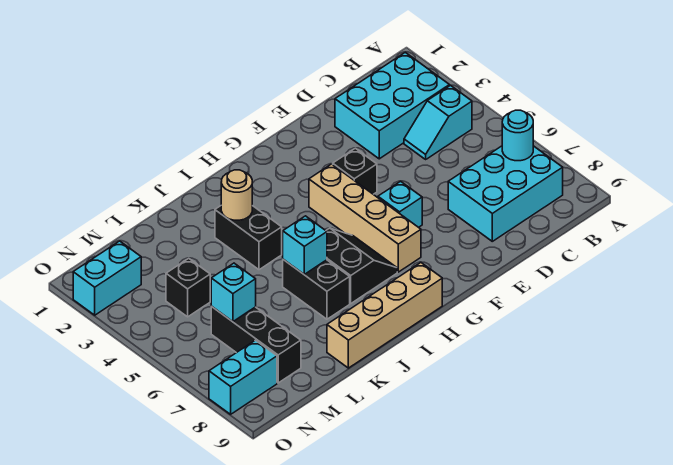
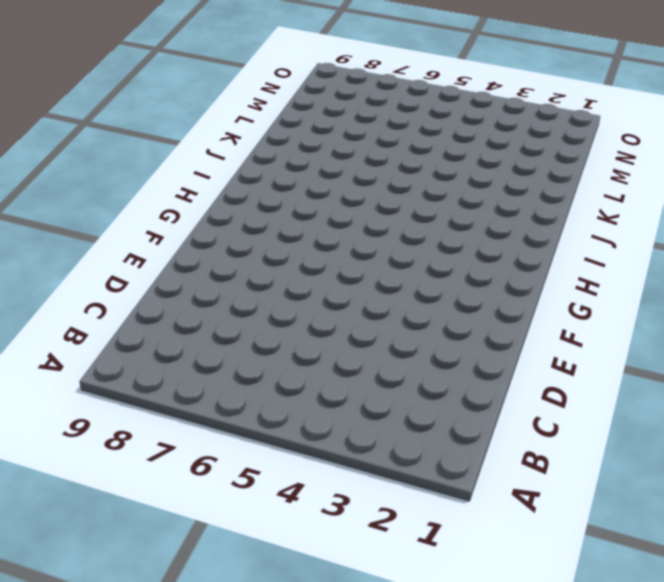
none -> cyan brick B2:D3 level 1
none -> cyan slope B4:C4 level 1 top B
none -> cyan brick B7:D8 level 1

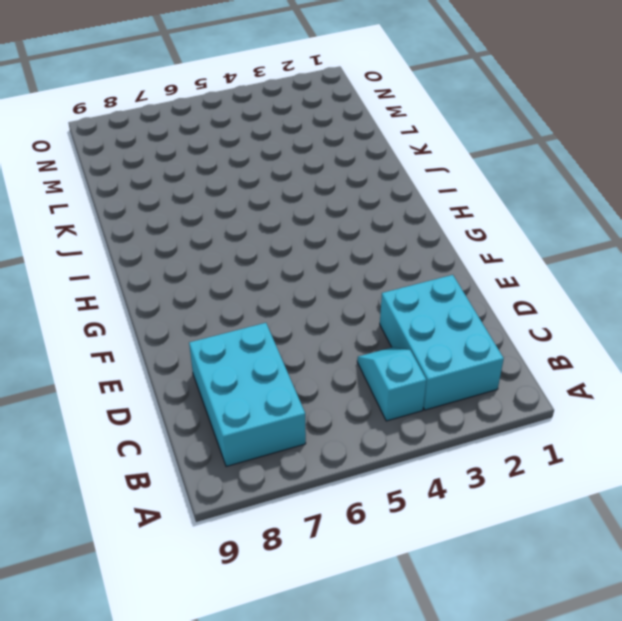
none -> black brick F4 level 1
none -> cyan brick F6 level 1
none -> tan brick G4:G7 level 1

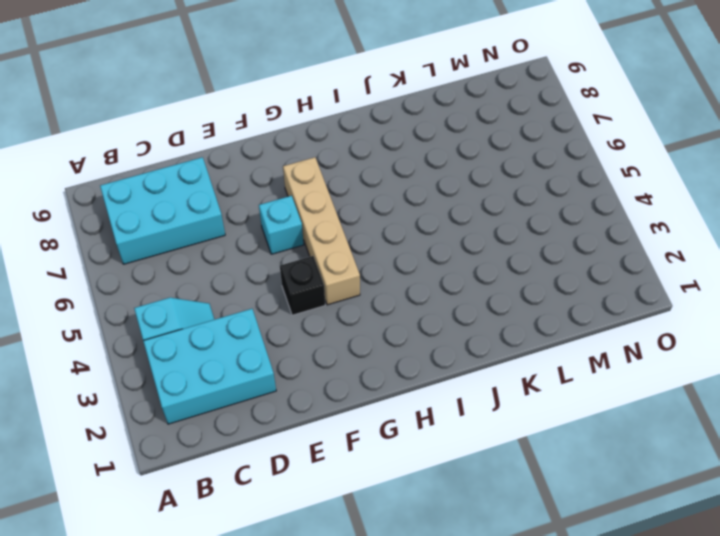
none -> black slope H6:I7 level 1 top I
none -> tan brick H9:K9 level 1
none -> black brick J3:J4 level 1

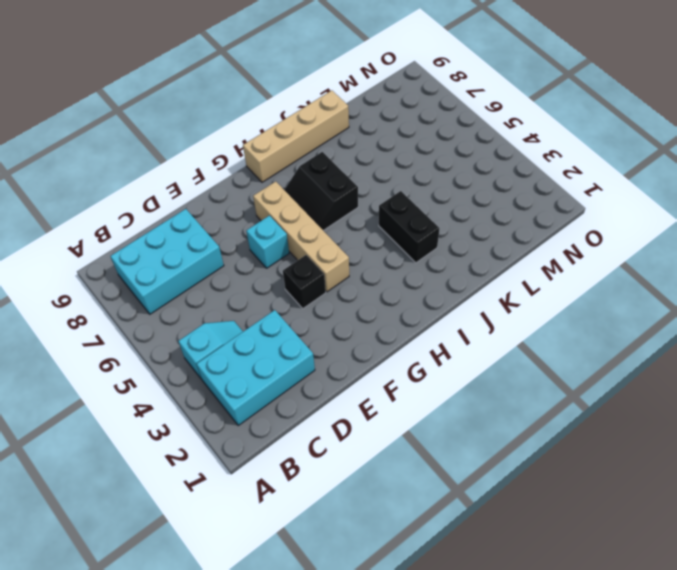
none -> black brick J6:J7 level 1
none -> black brick M4 level 1
none -> black brick M6:M8 level 1

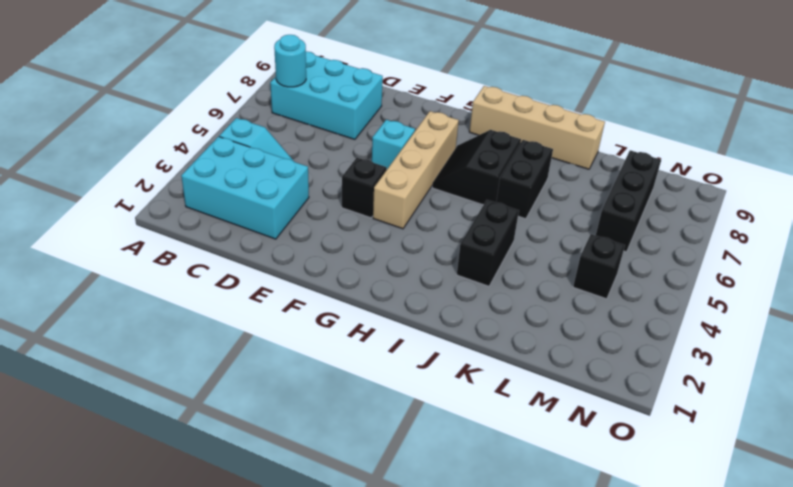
none -> cyan brick N2:O2 level 1
none -> cyan brick N8:O8 level 1
none -> tan round brick J3 level 2

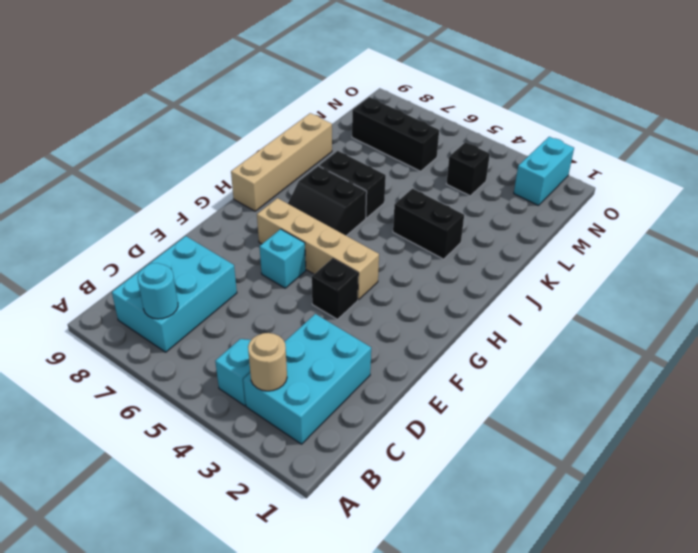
tan round brick B3 level 2 -> tan round brick J3 level 2
none -> cyan brick N8:O8 level 1
none -> cyan brick J6 level 2
none -> cyan brick M6 level 2

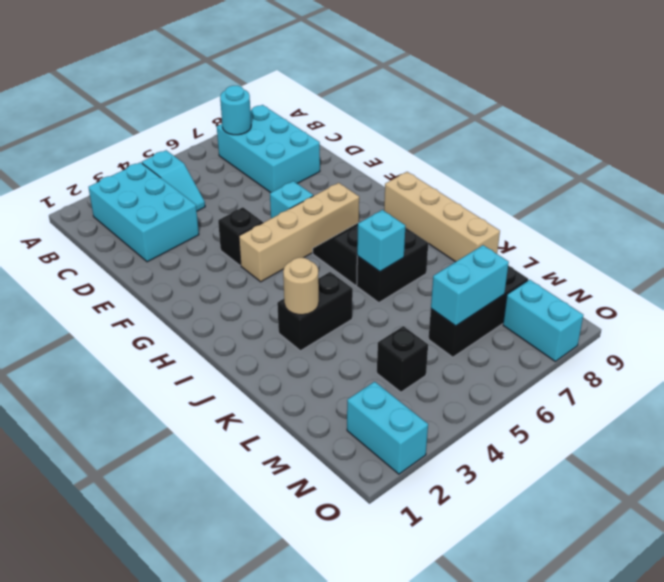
cyan brick M6:M7 level 2 -> cyan brick M6 level 2

